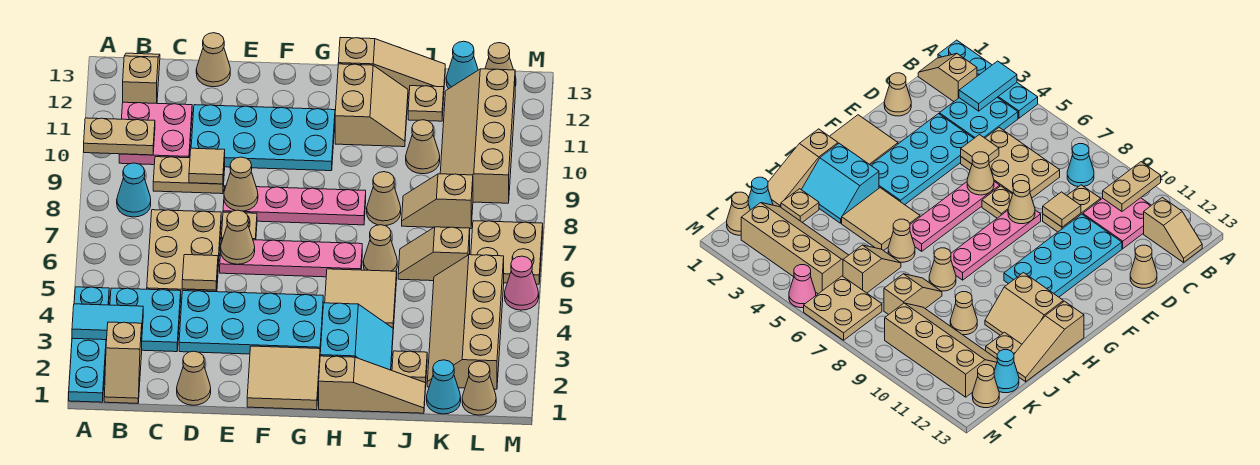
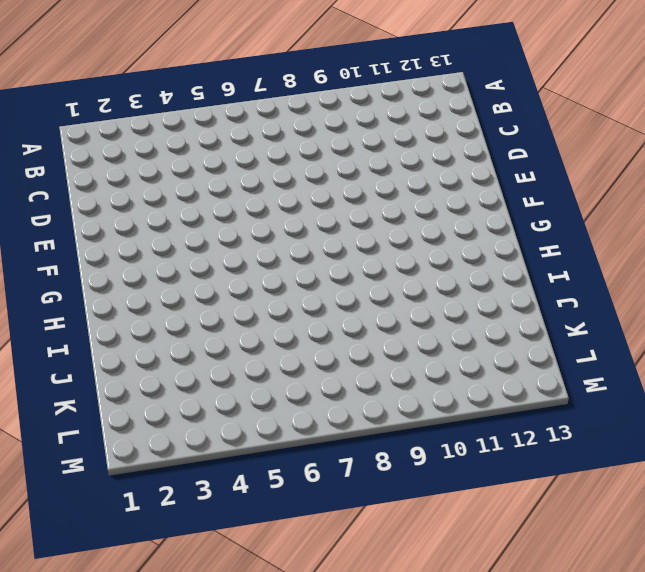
none -> cyan plate A1:A4 level 1
none -> tan slope B1:B2 level 1 top 2
none -> cyan plate B3:C4 level 1
none -> cyan cone B8 level 1

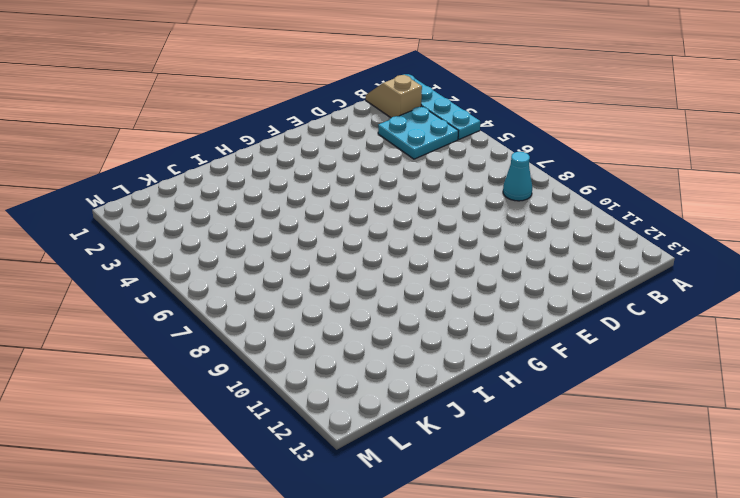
none -> pink plate B10:C11 level 1
none -> tan slope B12:B13 level 1 top 12
none -> tan plate C5:D7 level 1
none -> tan plate C9:D9 level 1

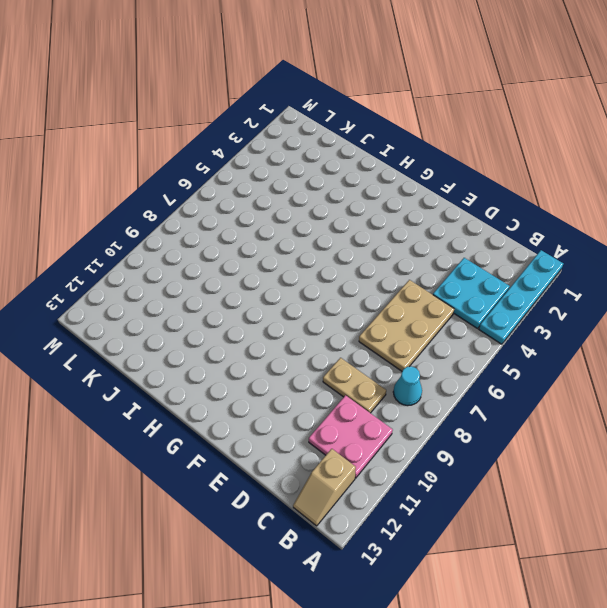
none -> tan slope B1:B2 level 1 top 2
none -> tan cone D1 level 1
none -> cyan plate D3:G4 level 1
none -> cyan plate D10:G11 level 1

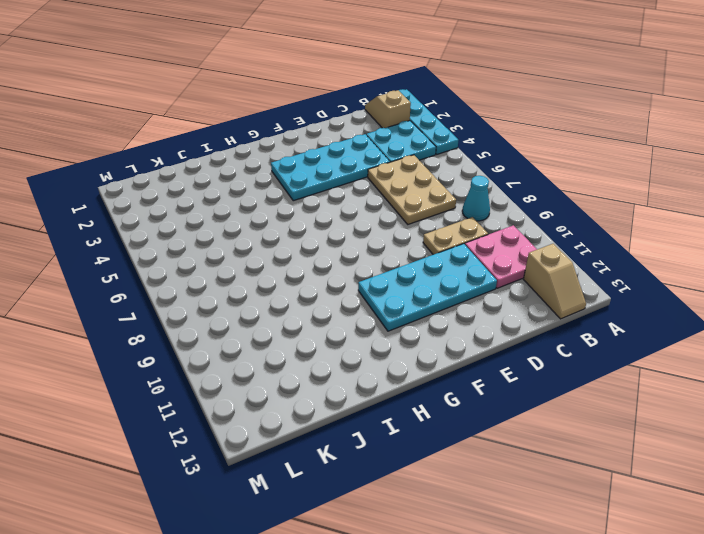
none -> tan cone D1 level 1
none -> tan cone D13 level 1
none -> pink plate E6:H6 level 1
none -> tan plate E7 level 1

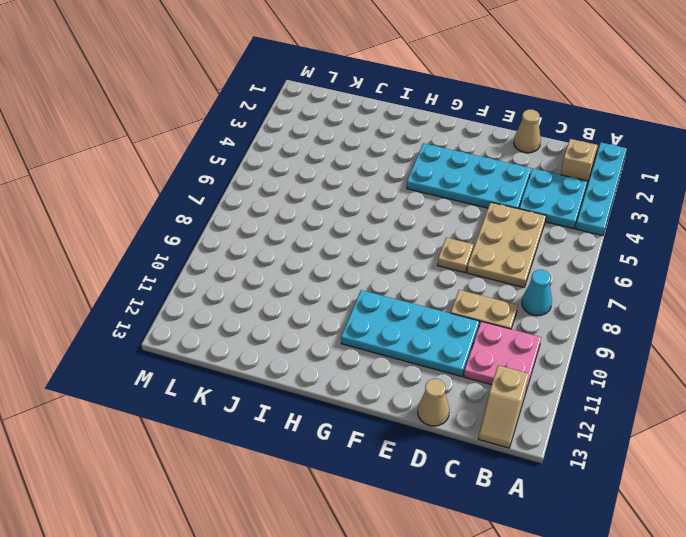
none -> pink plate E6:H6 level 1
none -> pink plate E8:H8 level 1
none -> tan tile F1:G2 level 1
none -> tan slope H1:J1 level 1 top H

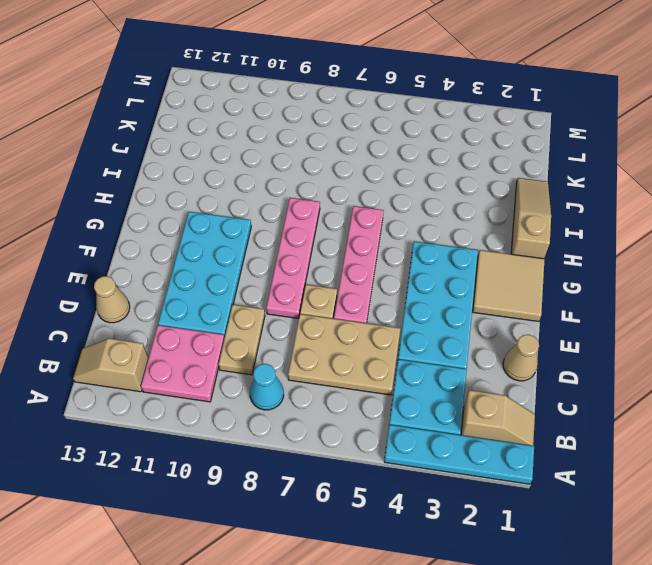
none -> cyan slope H2:I3 level 1 top H
none -> tan tile H4:I5 level 1
none -> tan slope H11:I12 level 1 top H
none -> tan slope H13:J13 level 1 top H

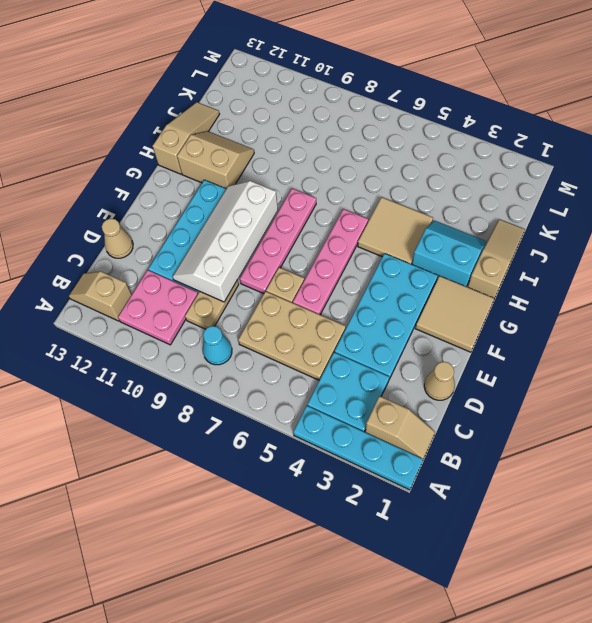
white slope D9:G10 level 2 top 9 -> tan tile D9 level 2
none -> tan cone I6 level 1
none -> tan cone I8 level 1
none -> tan plate J2 level 1
none -> tan slope J6:K6 level 1 top K

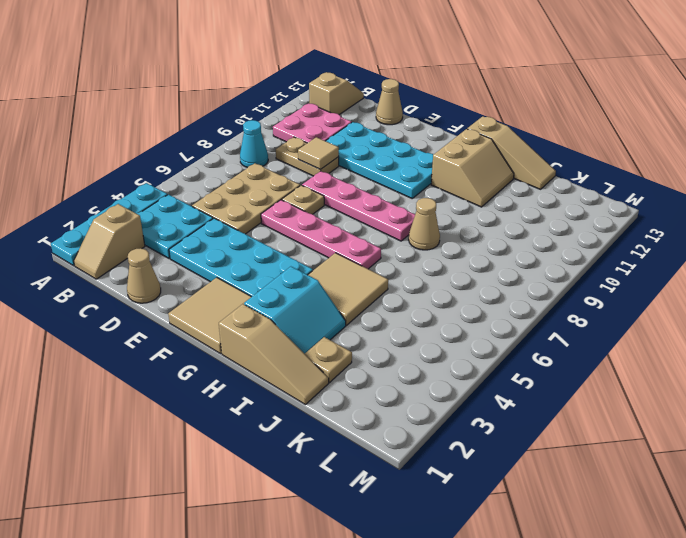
none -> tan cone I6 level 1
none -> tan slope J6:K6 level 1 top K
none -> tan slope J8:K8 level 1 top K
none -> tan cone J10 level 1

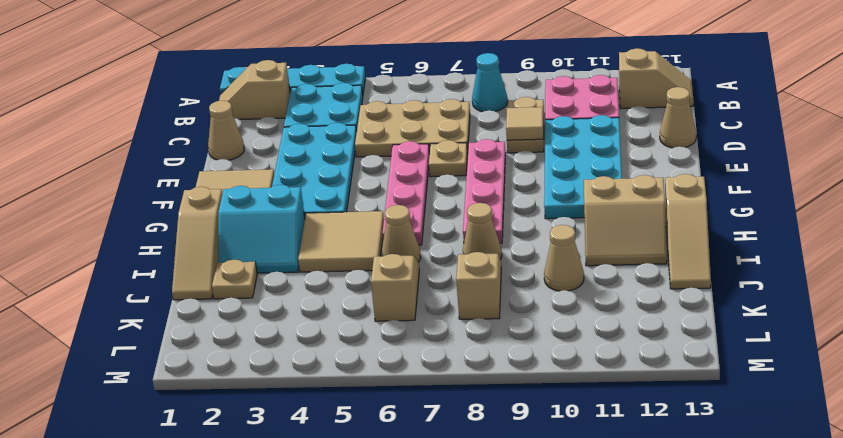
none -> tan plate J12 level 1
none -> cyan cone K1 level 1
none -> tan slope K2:L5 level 1 top L
none -> tan slope K9:L12 level 1 top L

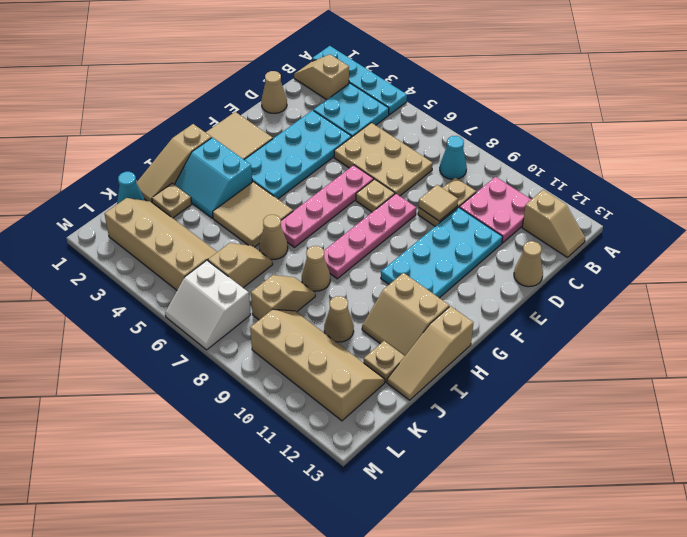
white slope L6:M7 level 1 top L -> tan plate L6:M7 level 1
none -> cyan cone K13 level 1
none -> tan cone L1 level 1
none -> tan cone L13 level 1
none -> pink cone M5 level 1

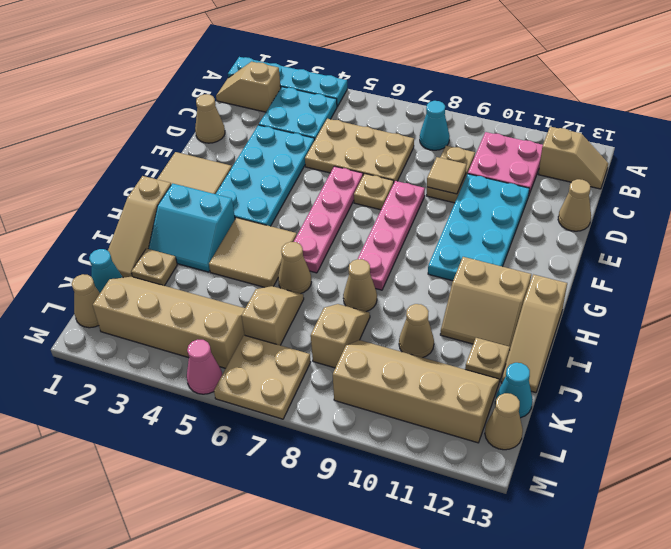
none -> cyan tile A3:B3 level 2
none -> tan plate A10:B10 level 2
none -> tan tile D5 level 2
none -> tan cone E6 level 2

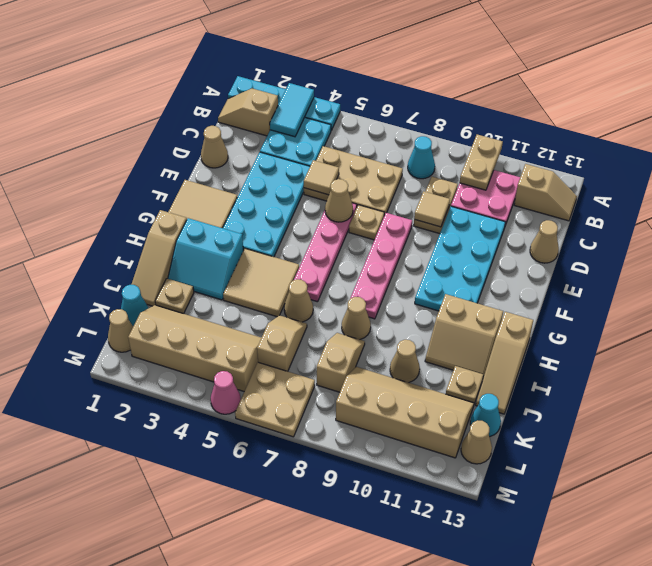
none -> tan cone E8 level 2

